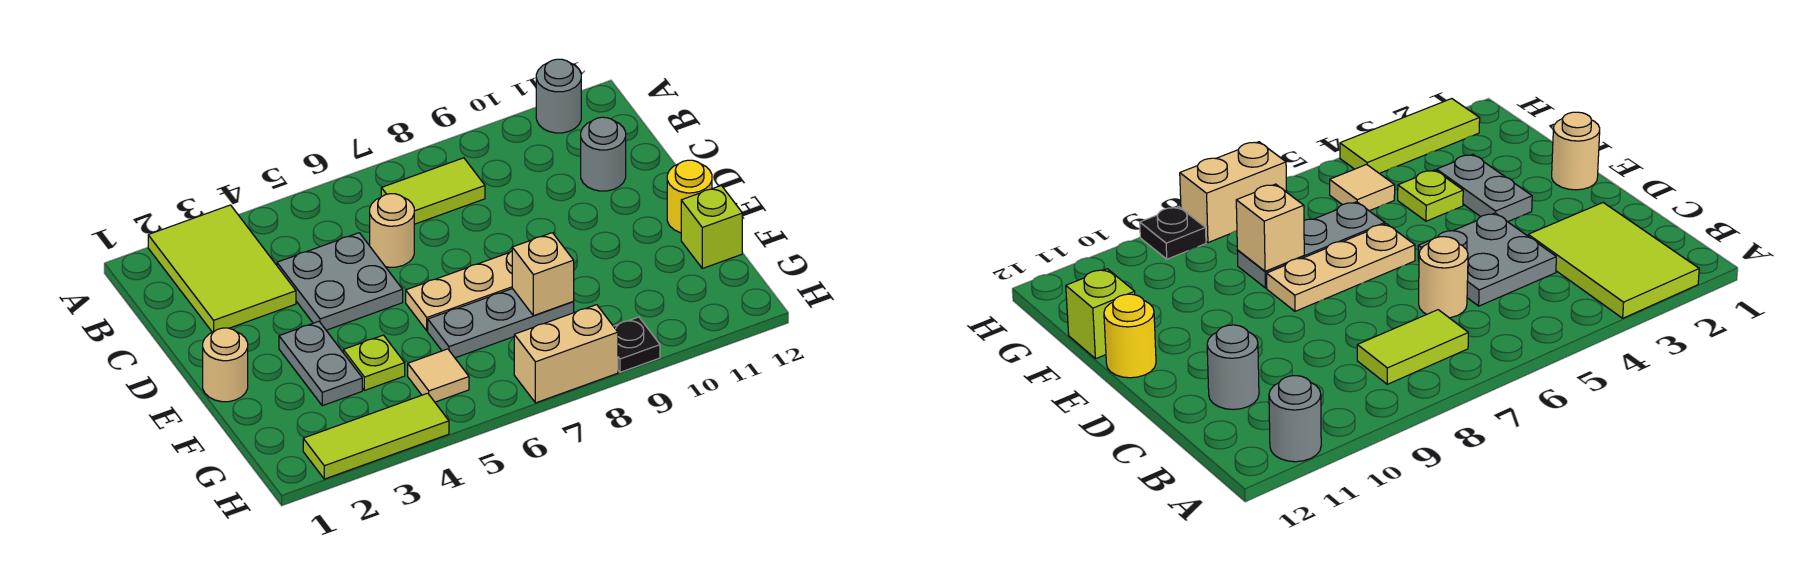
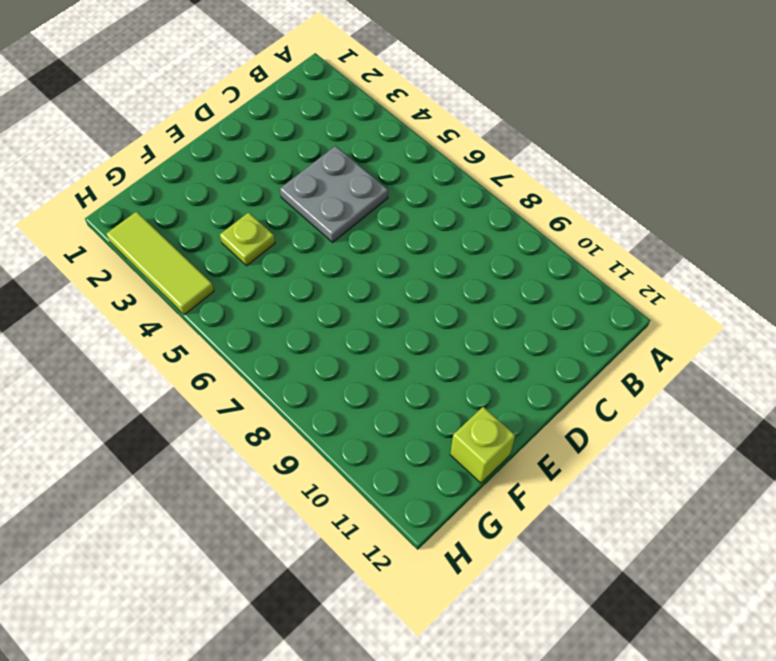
none -> lime tile A2:C3 level 1
none -> grey round brick A11 level 1
none -> lime tile B7:B8 level 1

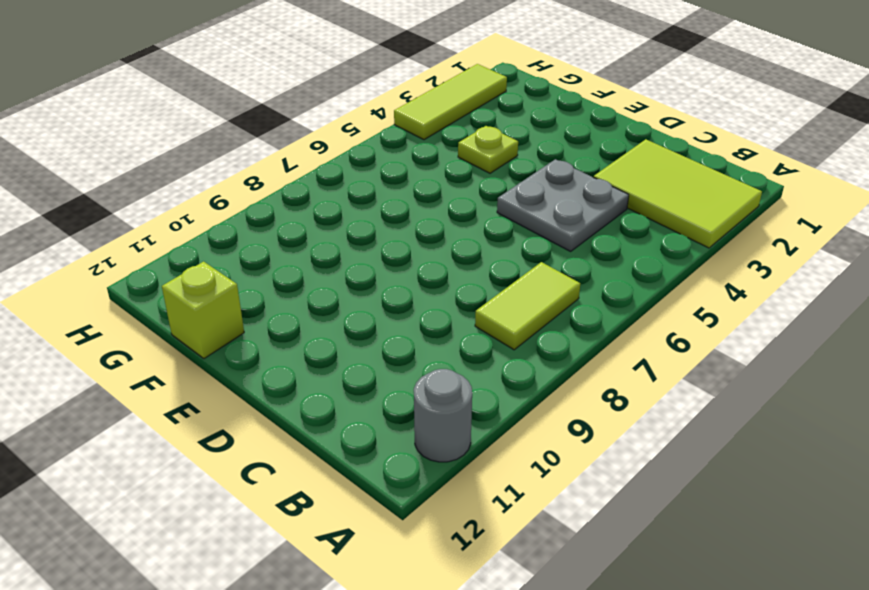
none -> tan round brick C6 level 1
none -> grey round brick C11 level 1
none -> tan round brick E1 level 1

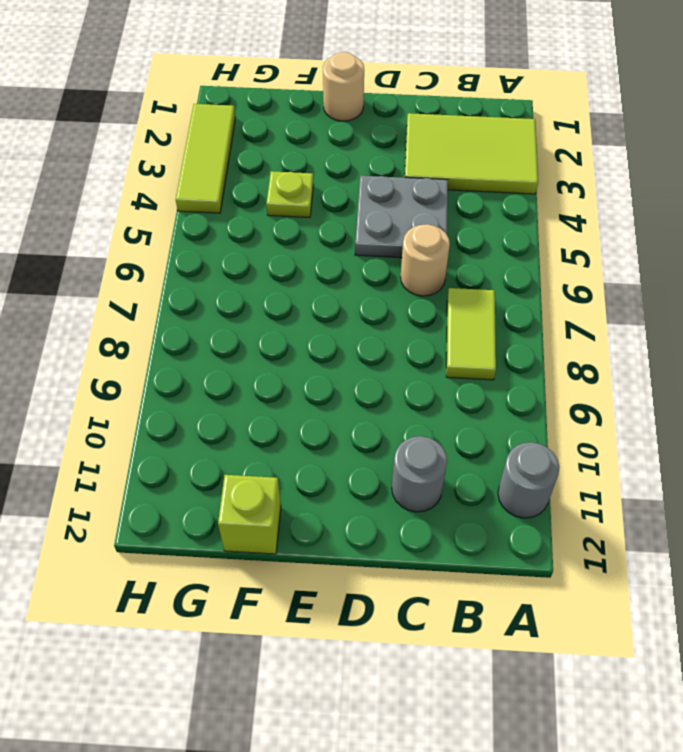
none -> grey plate E3:F3 level 1
none -> tan plate E6:E8 level 1
none -> yellow round brick E12 level 1

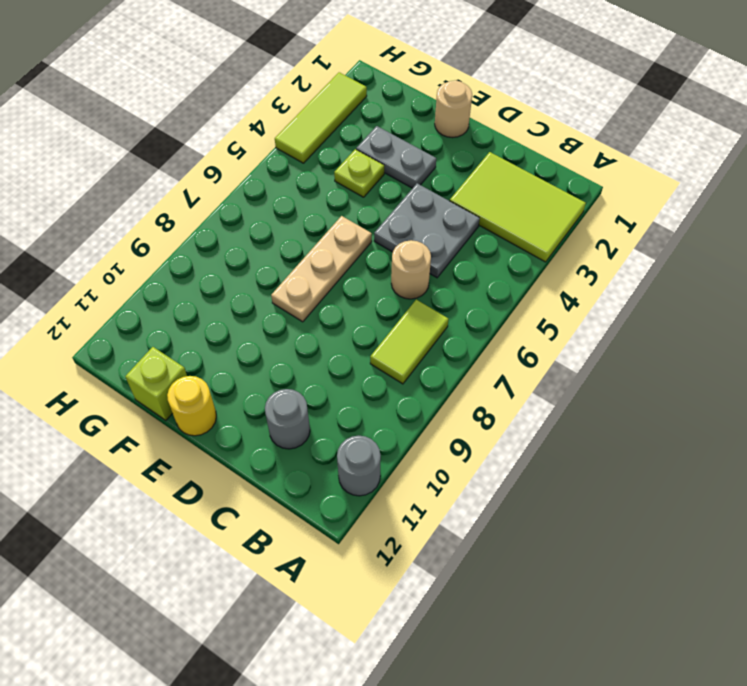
none -> grey plate F6:F8 level 1
none -> tan tile G5 level 1
none -> tan brick H7:H8 level 1

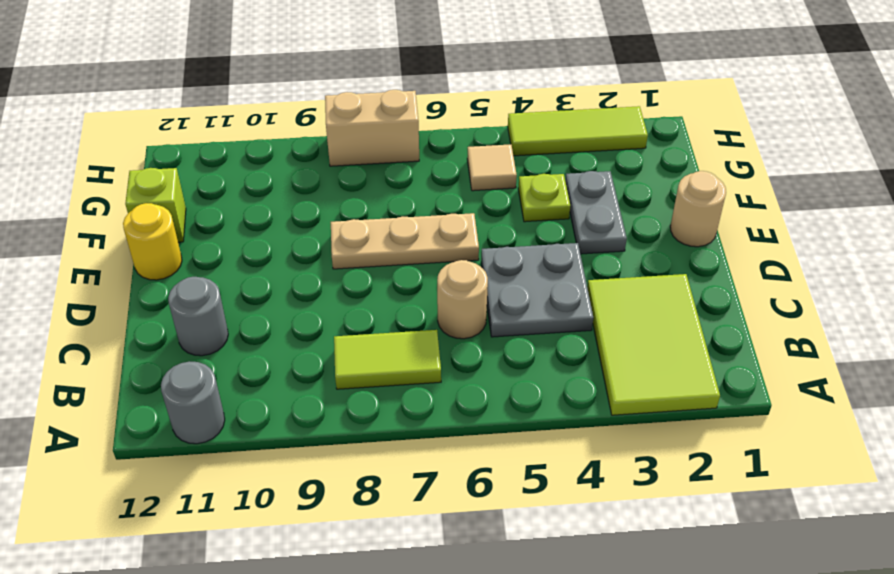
none -> grey plate F6:F8 level 1
none -> black plate H9 level 1
none -> tan brick F8 level 2

